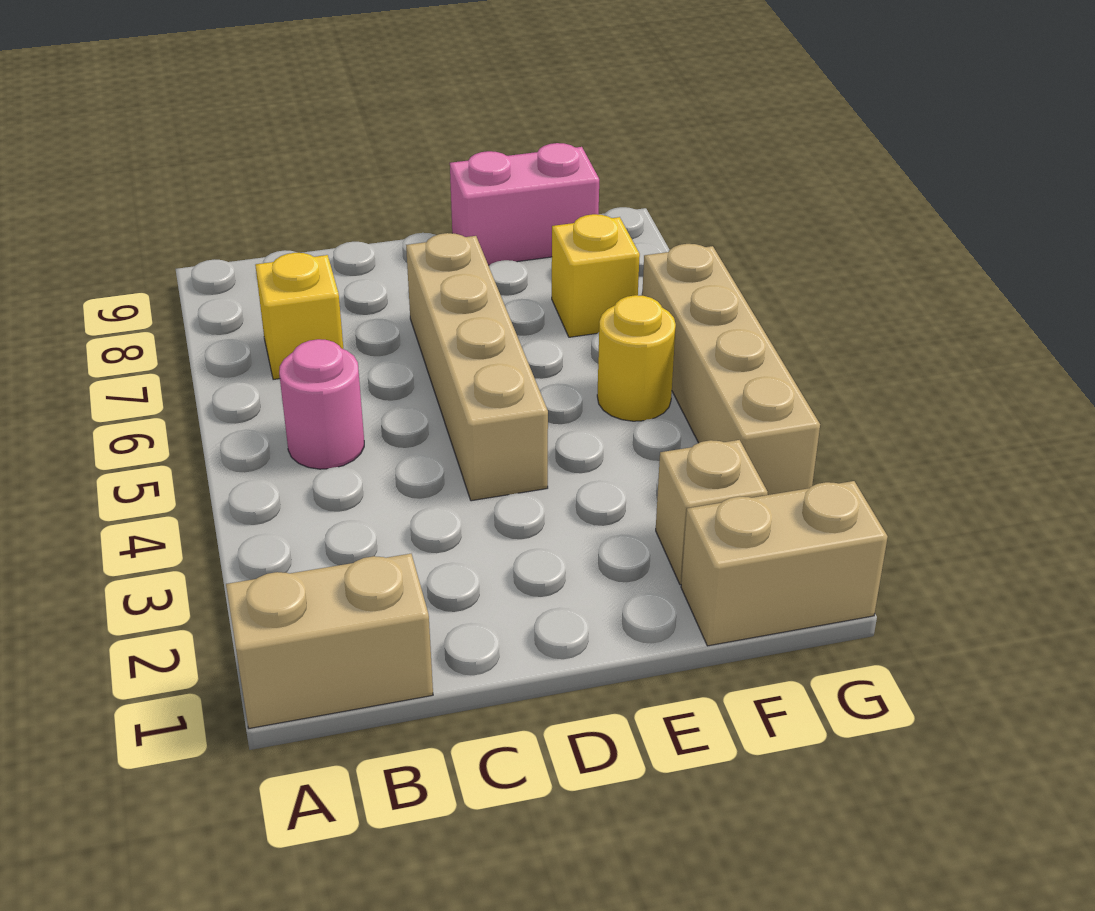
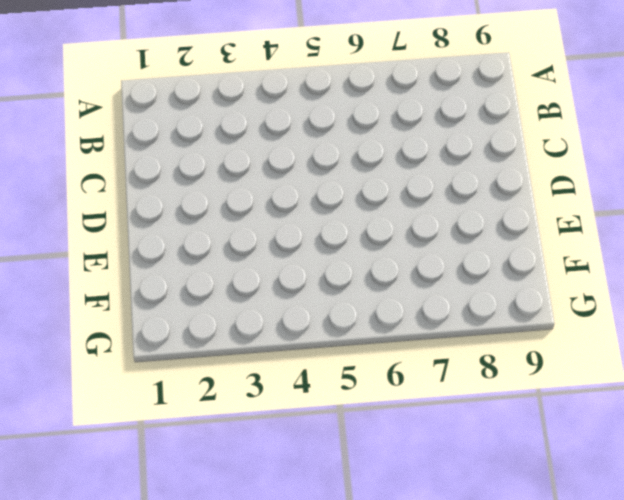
none -> tan brick A1:B1 level 1
none -> pink round brick B5 level 1

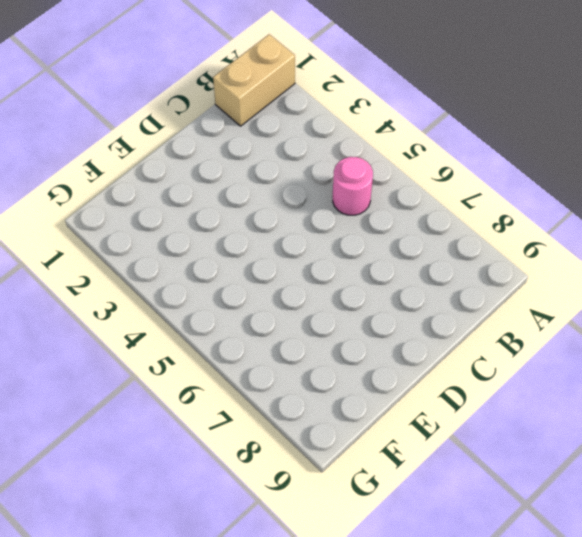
none -> yellow brick B7 level 1
none -> tan brick D4:D7 level 1

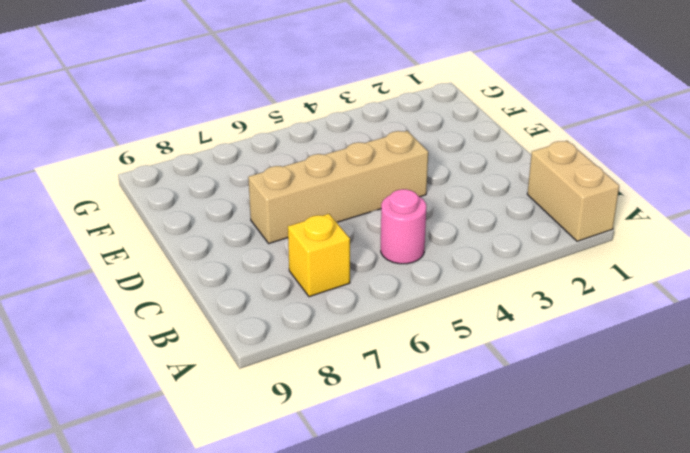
none -> pink brick E9:F9 level 1
none -> tan brick F1:G1 level 1

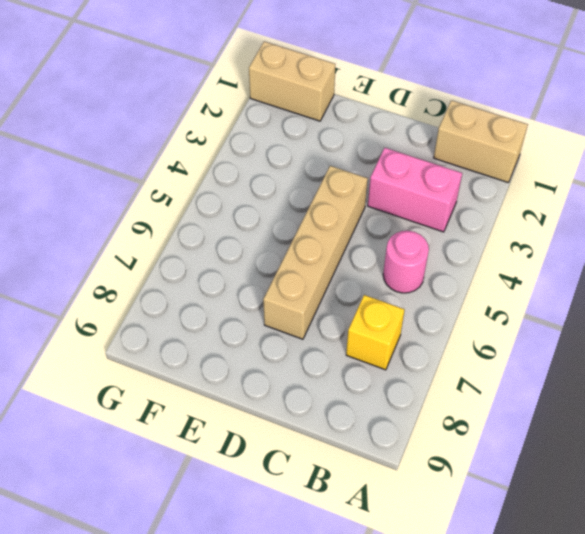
pink brick B3:C3 level 1 -> pink brick E9:F9 level 1
none -> tan brick F2 level 1
none -> yellow round brick F5 level 1

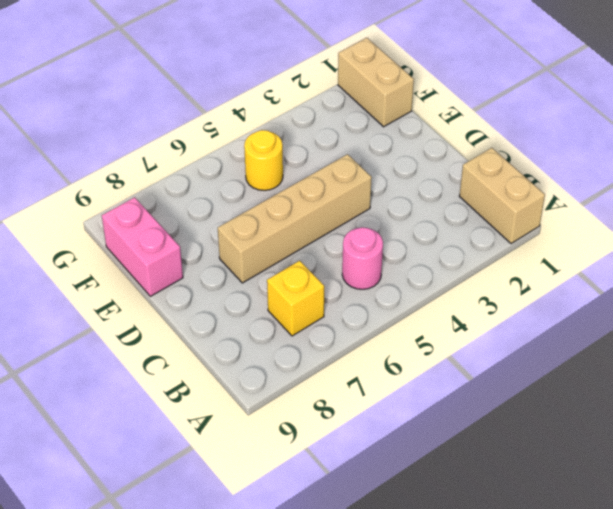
none -> tan brick F2 level 1
none -> yellow brick F7 level 1

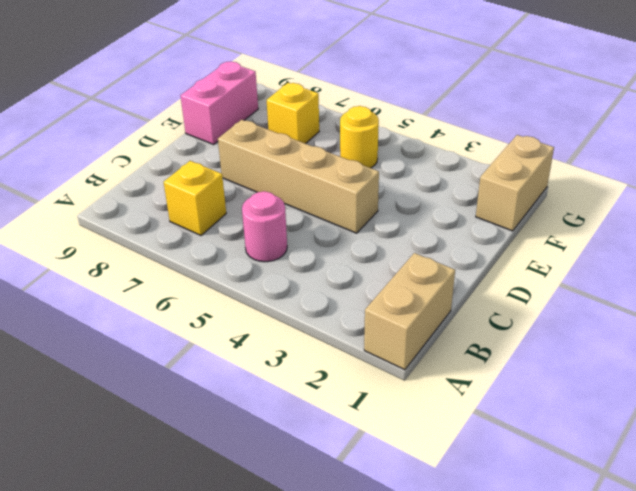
none -> tan brick F2 level 1
none -> tan brick G3:G6 level 1

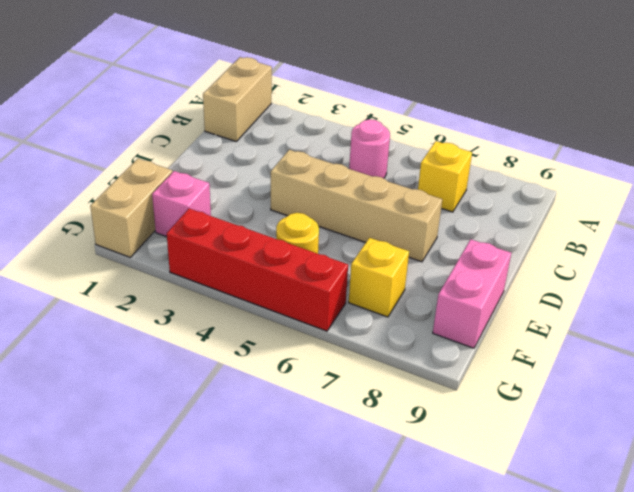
pink brick F2 level 1 -> tan brick F2 level 1
red brick G3:G6 level 1 -> tan brick G3:G6 level 1

